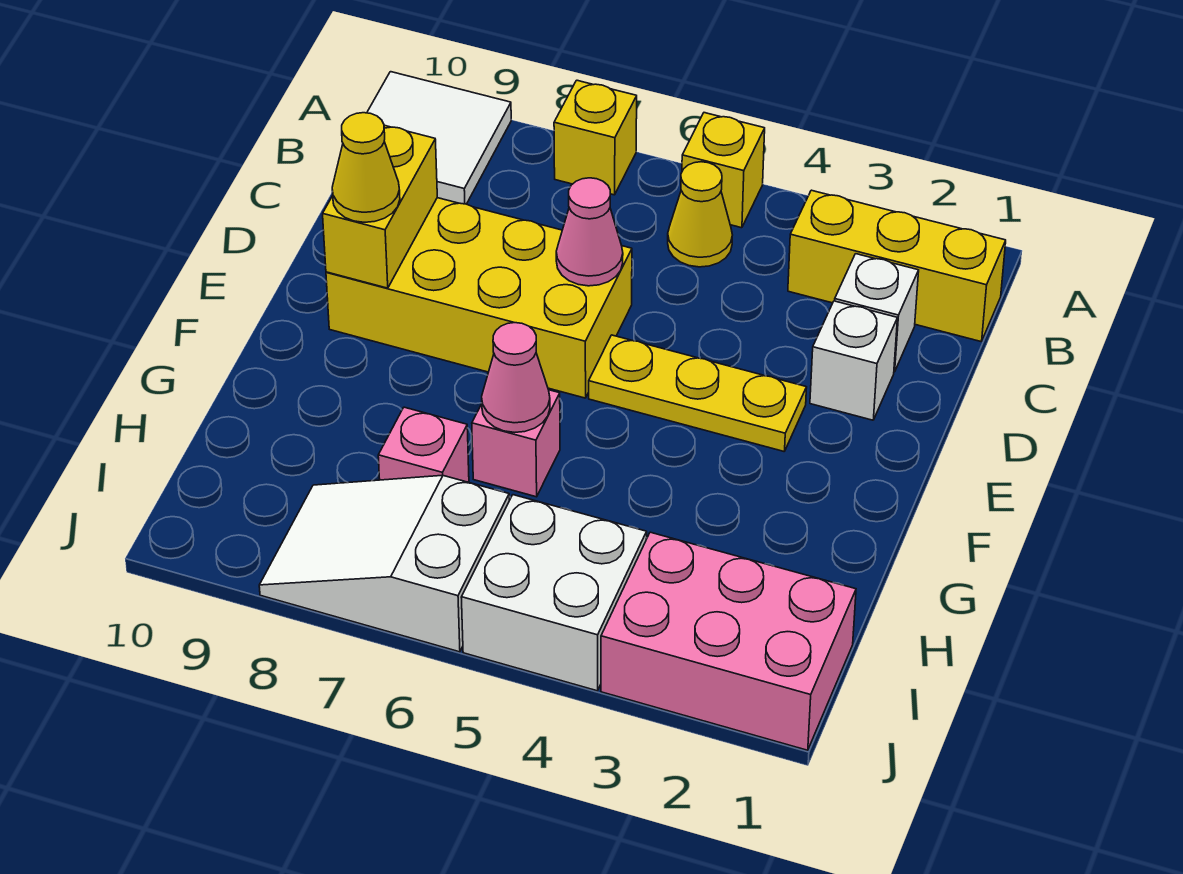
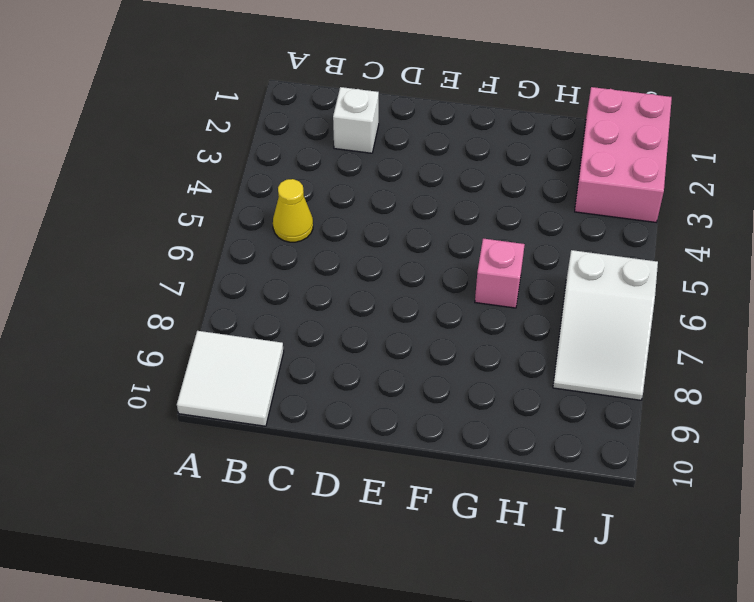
none -> yellow brick A5 level 1
none -> yellow brick A7 level 1
none -> yellow brick B1:B3 level 1

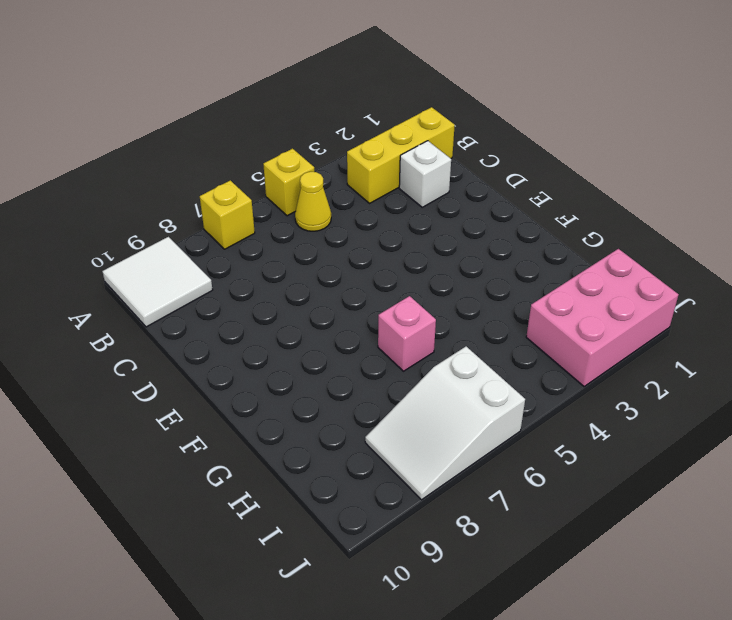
none -> white brick D2 level 1
none -> yellow brick D6:E9 level 1
none -> yellow plate E3:E5 level 1

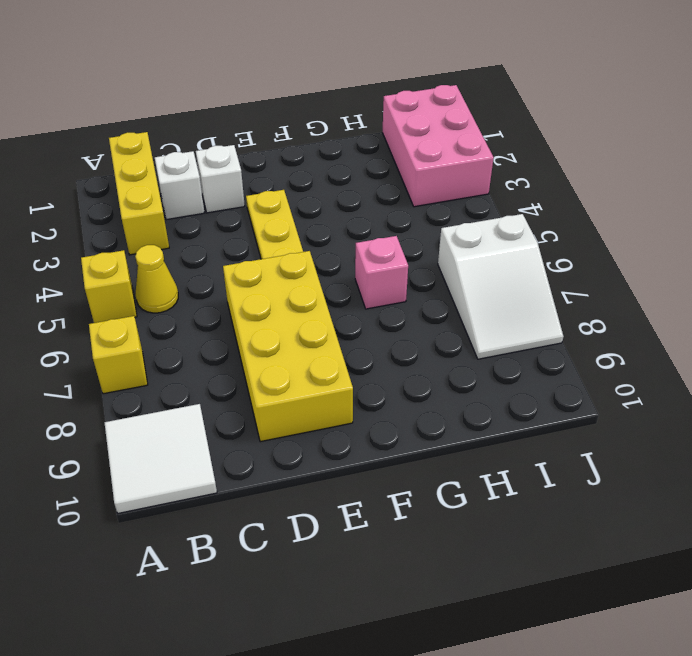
none -> pink brick H7 level 1
none -> white brick I4:J5 level 1
none -> pink cone D6 level 2

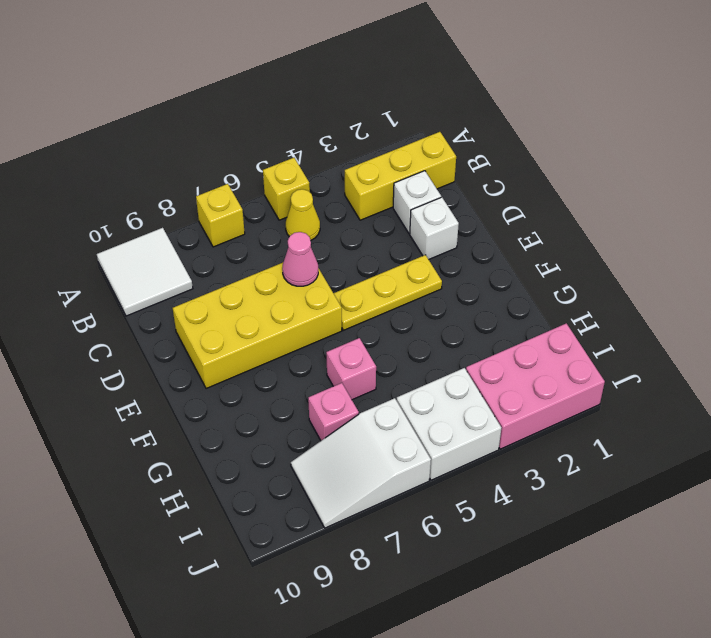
none -> yellow brick D9:E9 level 2
none -> pink cone G6 level 2
none -> yellow cone E9 level 3

